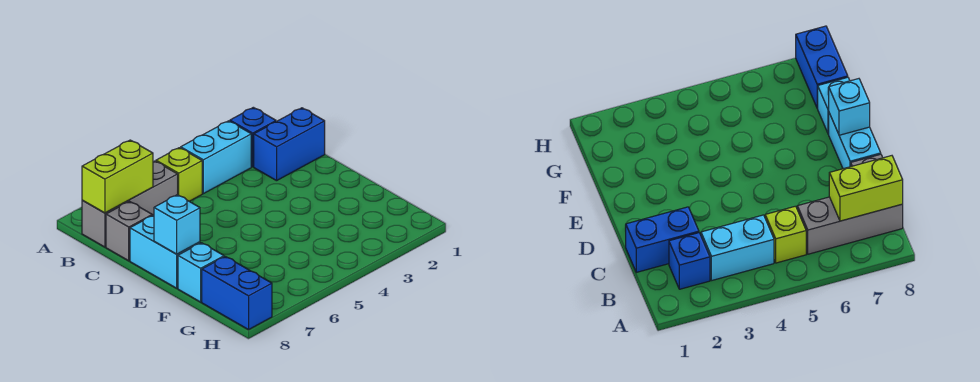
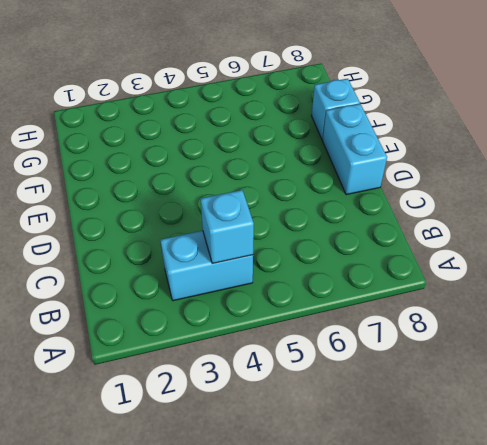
cyan brick B4 level 2 -> cyan brick E8 level 2
none -> blue brick B2 level 1
none -> lime brick B5 level 1

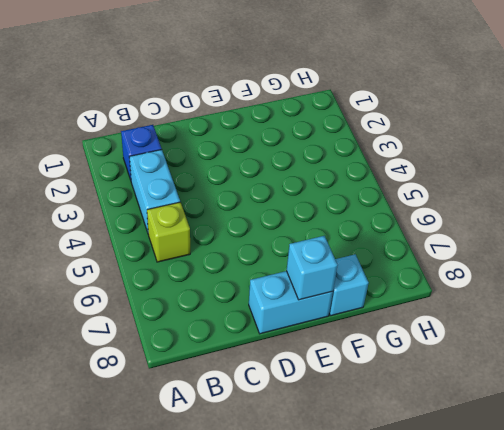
none -> grey brick B6:B8 level 1
none -> blue brick C1:C2 level 1

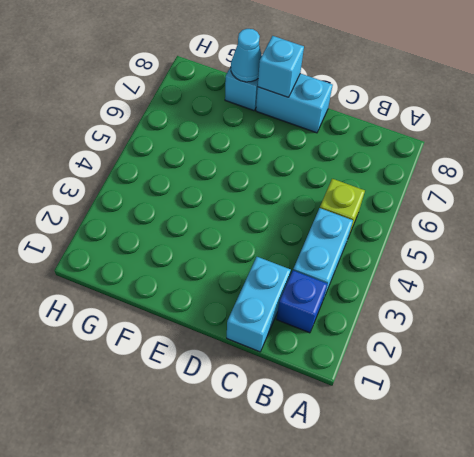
cyan brick C1:C2 level 1 -> blue brick C1:C2 level 1
cyan cone F8 level 2 -> none
none -> grey brick B6:B8 level 1
none -> grey brick C8 level 1

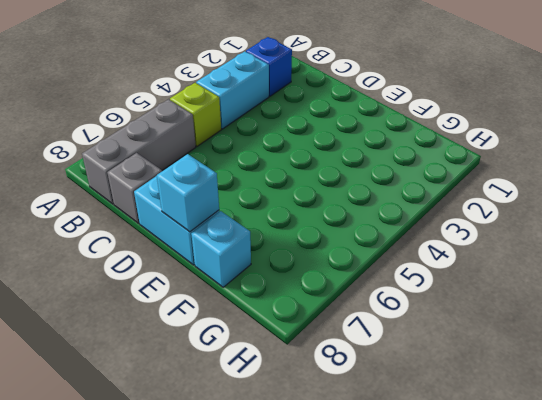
none -> blue brick C1:C2 level 1
none -> blue brick G8:H8 level 1

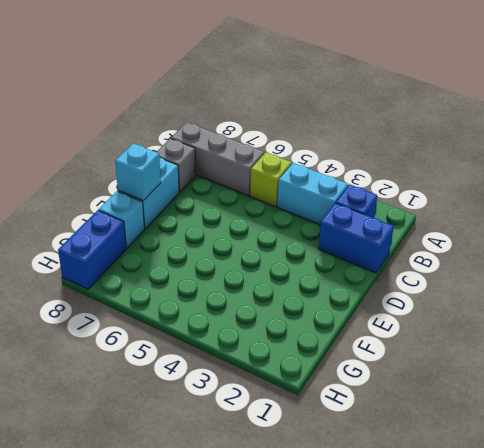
none -> lime brick B7:B8 level 2

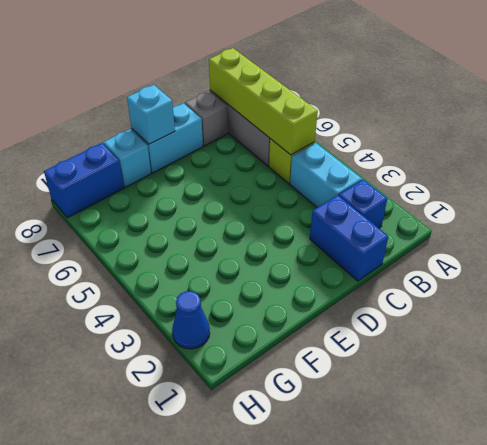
lime brick B5:B8 level 2 -> lime brick B7:B8 level 2
blue cone H2 level 1 -> none

